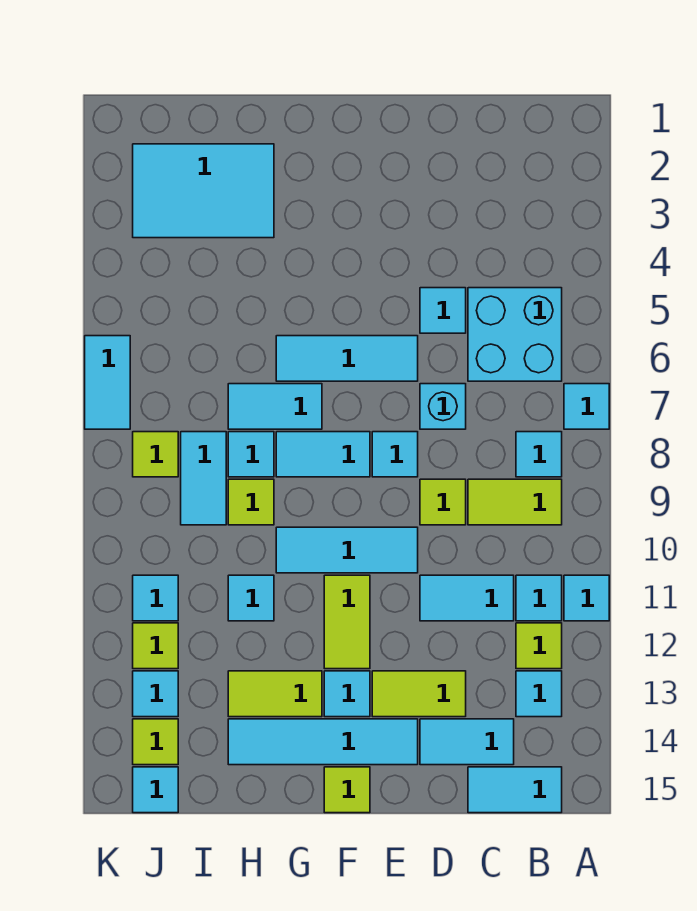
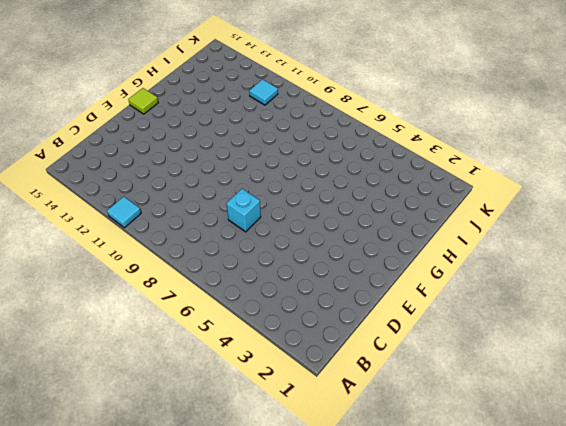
none -> cyan tile A7 level 1
none -> cyan brick B5:C6 level 1
none -> cyan tile B8 level 1
none -> lime tile B9:C9 level 1

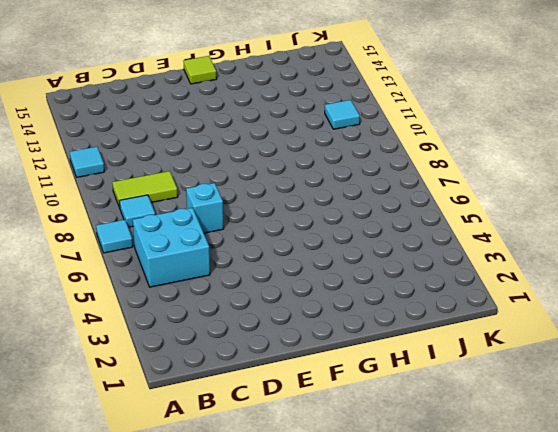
none -> cyan tile B11 level 1
none -> lime tile B12 level 1
none -> cyan tile B13 level 1
none -> cyan tile B15:C15 level 1

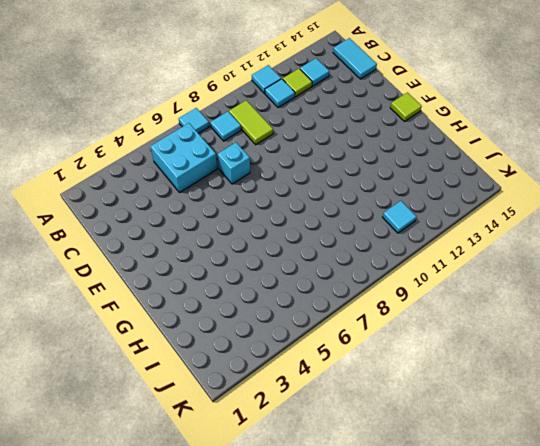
none -> cyan tile C11:D11 level 1
none -> cyan tile C14:D14 level 1
none -> cyan tile D5 level 1
none -> lime tile D9 level 1

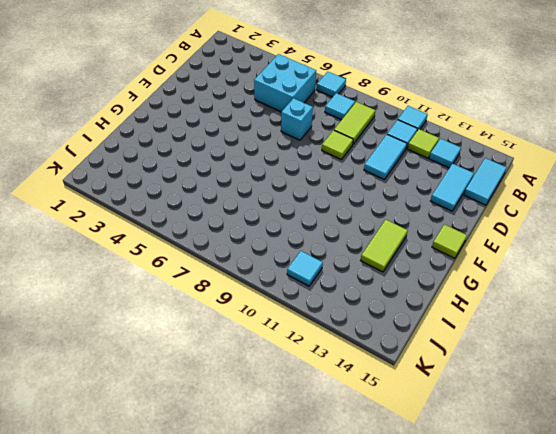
none -> cyan tile D5 level 1
none -> lime tile D13:E13 level 1
none -> cyan tile E6:G6 level 1
none -> cyan tile E8 level 1

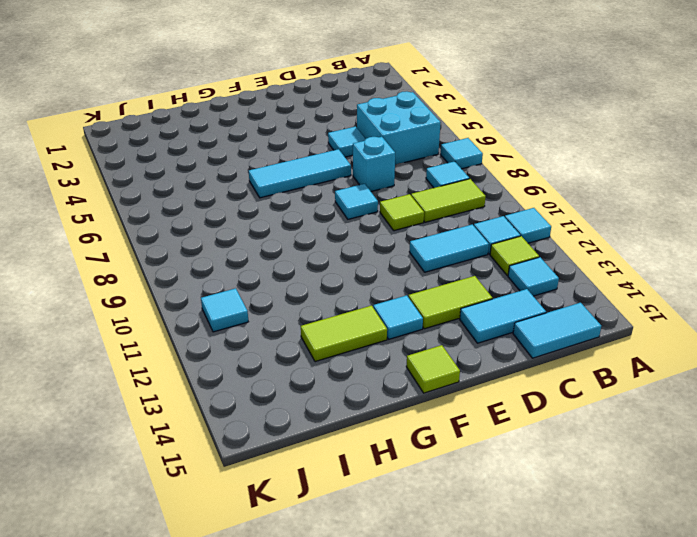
none -> cyan tile E10:G10 level 1
none -> cyan tile E14:H14 level 1
none -> cyan tile F8:G8 level 1
none -> lime tile F11:F12 level 1

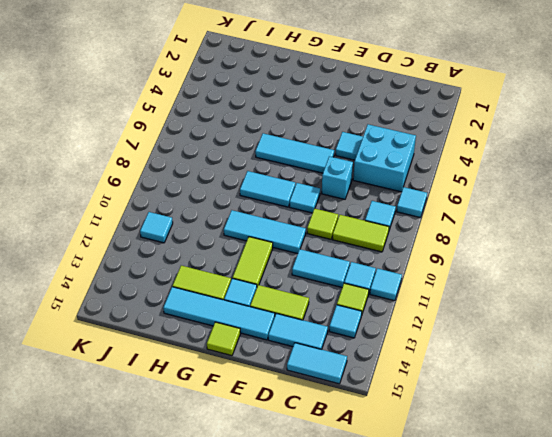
none -> cyan tile G7:H7 level 1
none -> cyan tile H2:J3 level 1
none -> cyan tile H8 level 1
none -> lime tile H9 level 1

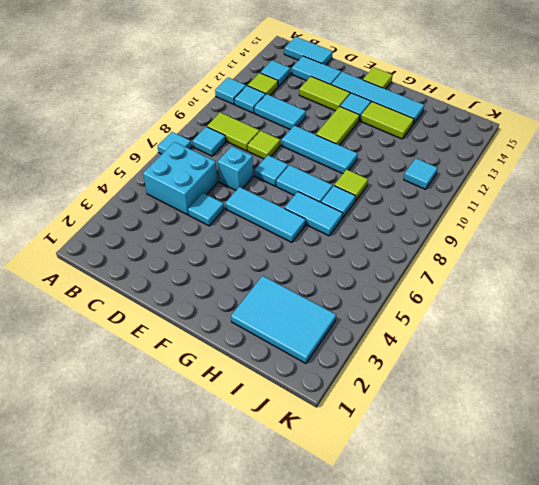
none -> cyan tile H11 level 1
none -> cyan tile I8:I9 level 1
none -> lime tile J8 level 1
none -> lime tile J12 level 1

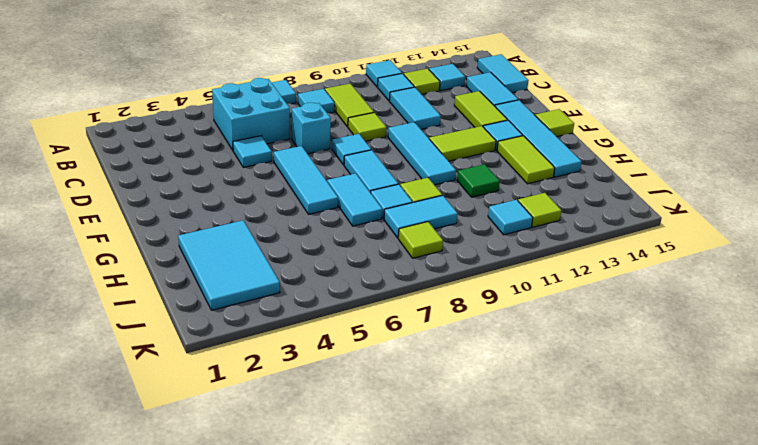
green tile H11 level 1 -> cyan tile H11 level 1
none -> cyan tile J13 level 1
none -> lime tile J14 level 1
none -> cyan tile J15 level 1
none -> cyan tile K6:K7 level 1

